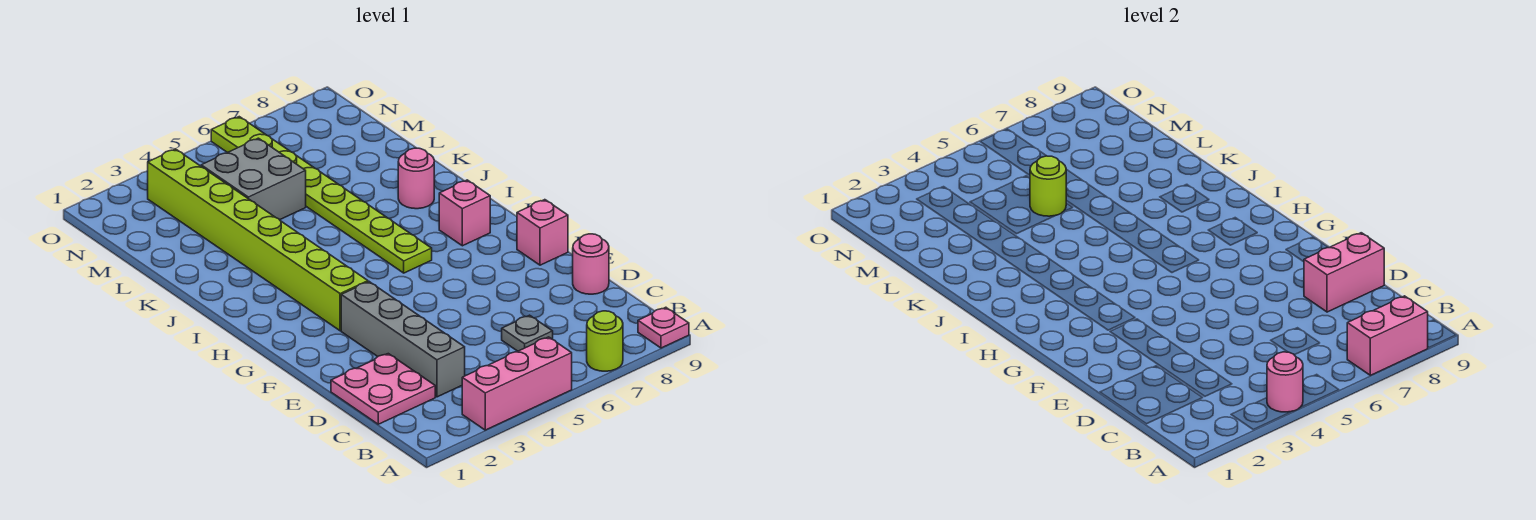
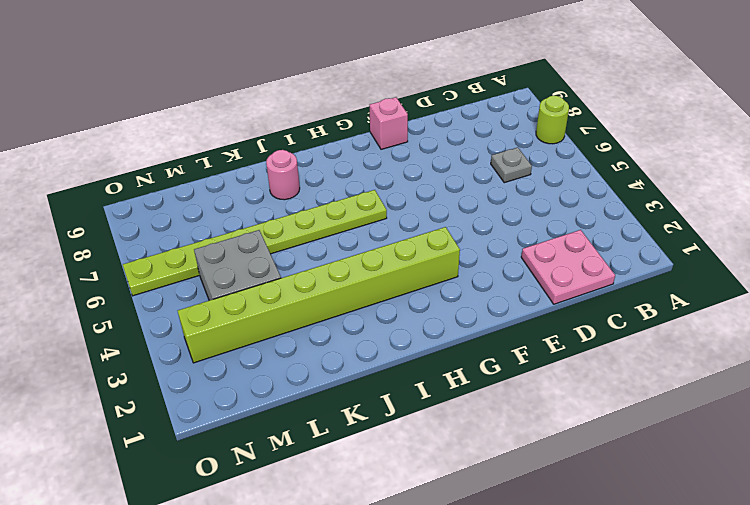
none -> pink brick A3:A5 level 1
none -> pink plate A9 level 1
none -> grey brick C3:F3 level 1

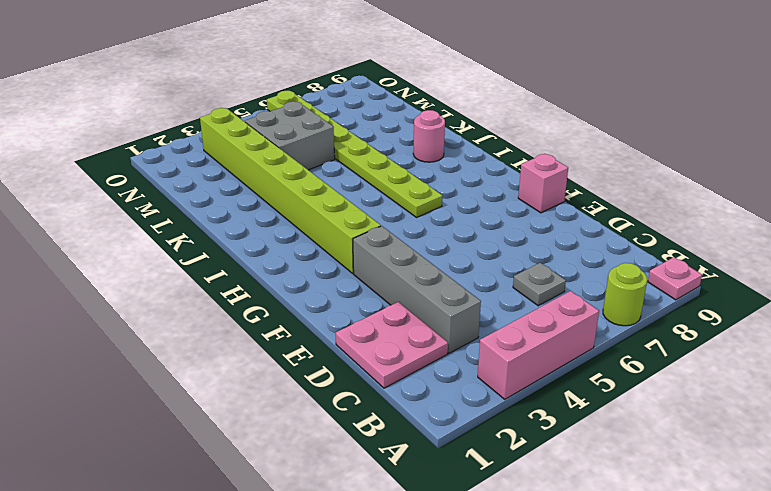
none -> pink round brick D9 level 1
none -> pink brick H8 level 1
none -> pink round brick A4 level 2

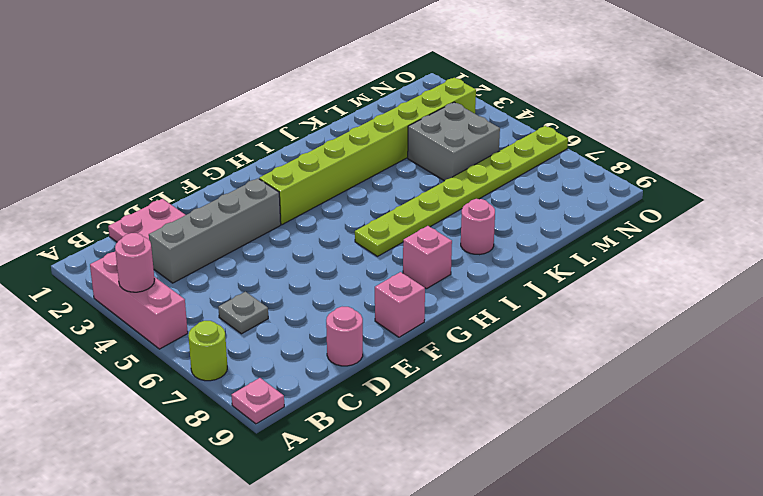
none -> pink brick A7:A8 level 2
none -> pink brick D8:D9 level 2
none -> lime round brick L5 level 2

